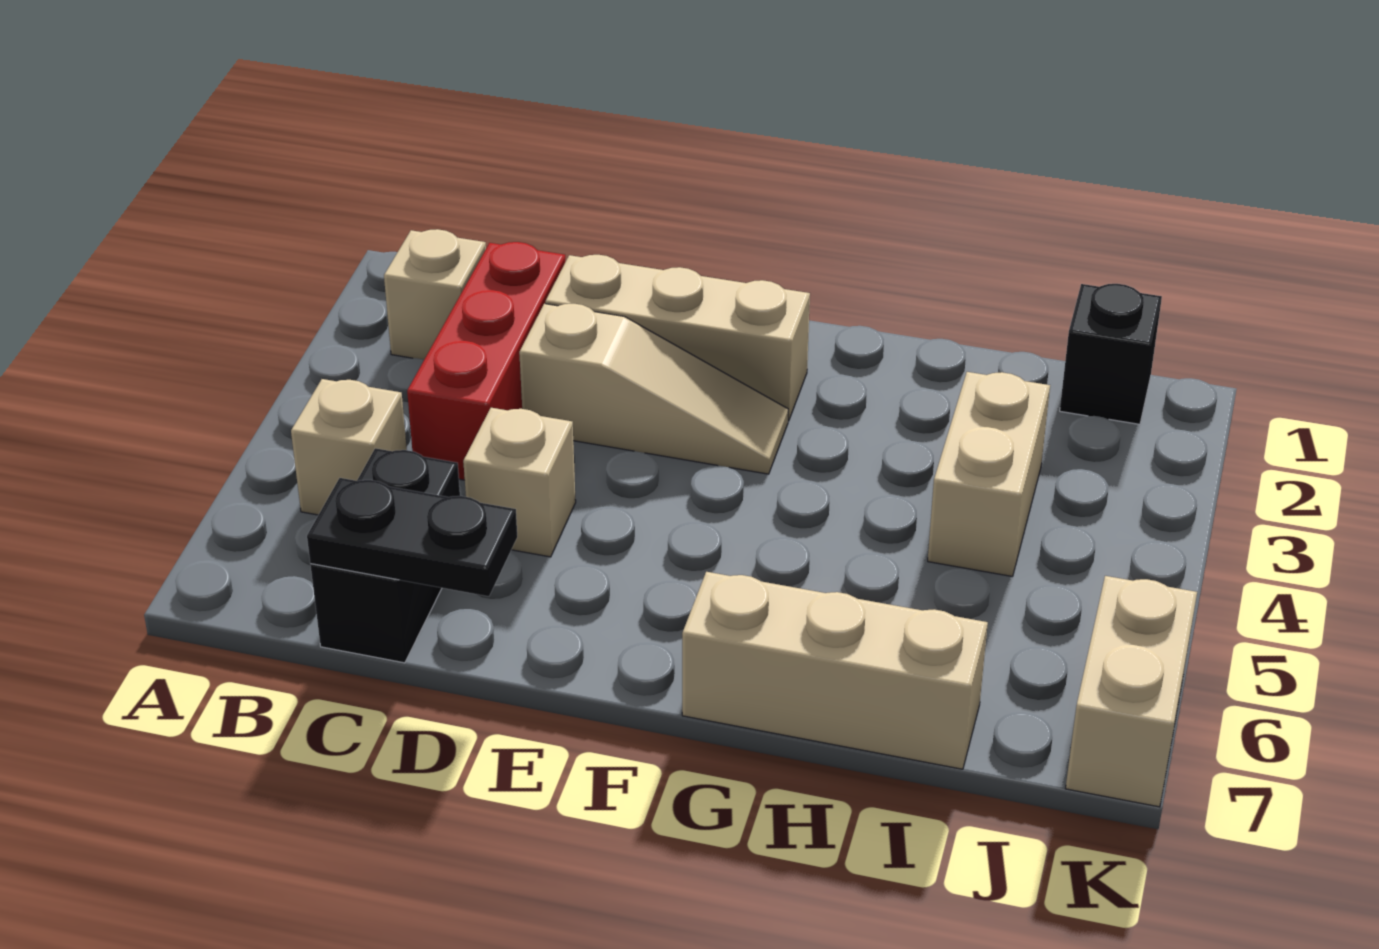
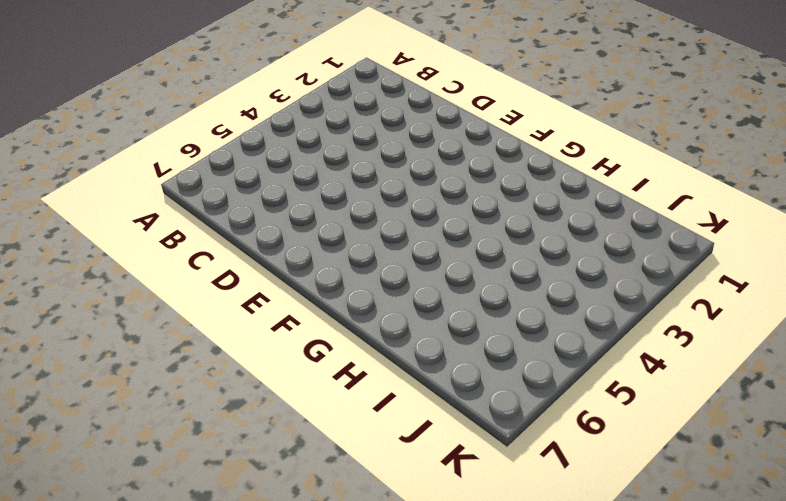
none -> tan brick B2 level 1
none -> tan brick B5 level 1
none -> red brick C2:C4 level 1

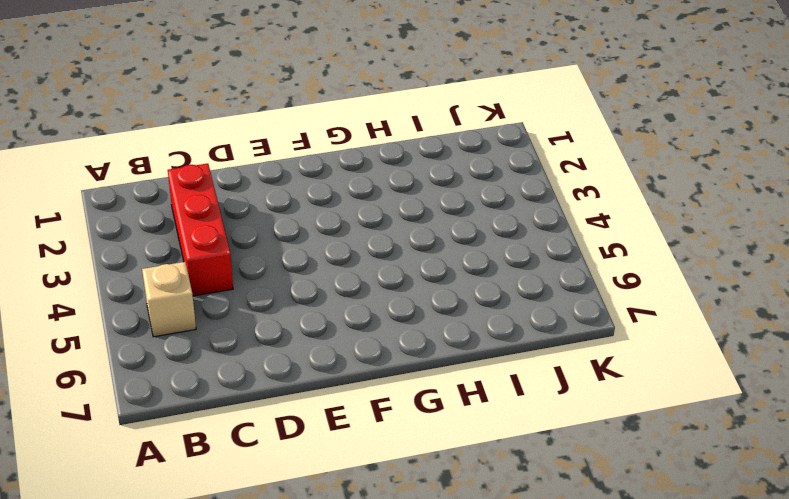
none -> tan brick B2 level 1
none -> black brick C6:C7 level 1
none -> tan brick D2:F2 level 1

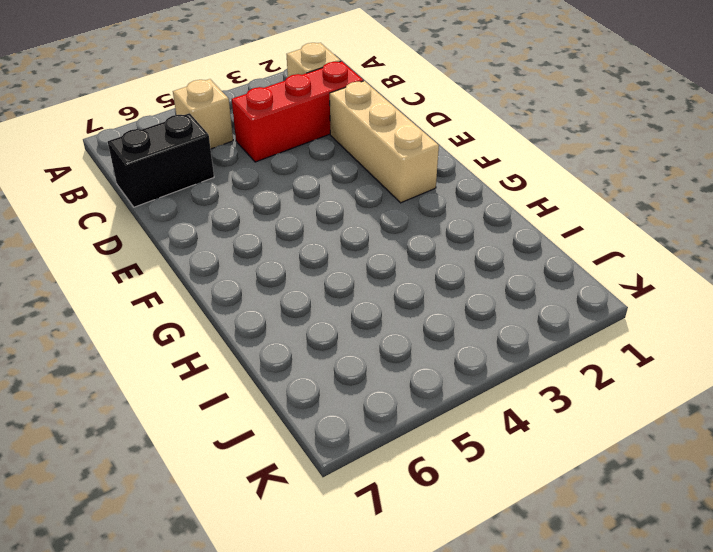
none -> tan slope D3:F3 level 1 top D
none -> tan brick D5 level 1
none -> tan brick G7:I7 level 1

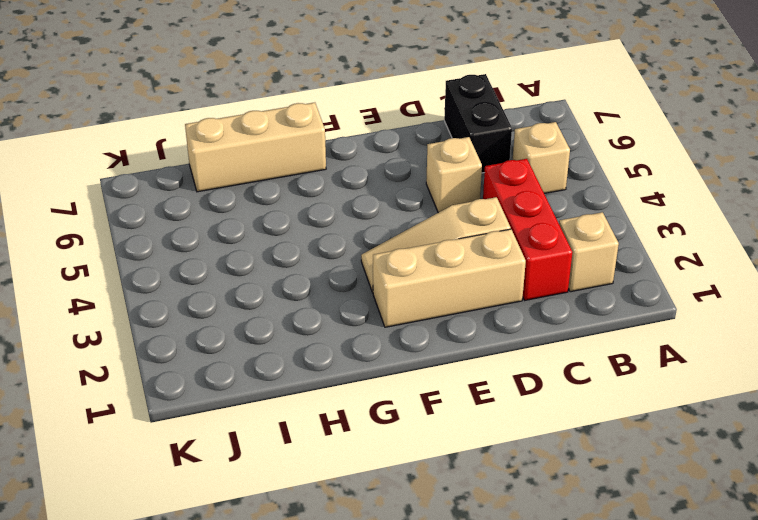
none -> tan brick I3:I4 level 1
none -> black brick J1 level 1
none -> tan brick K6:K7 level 1

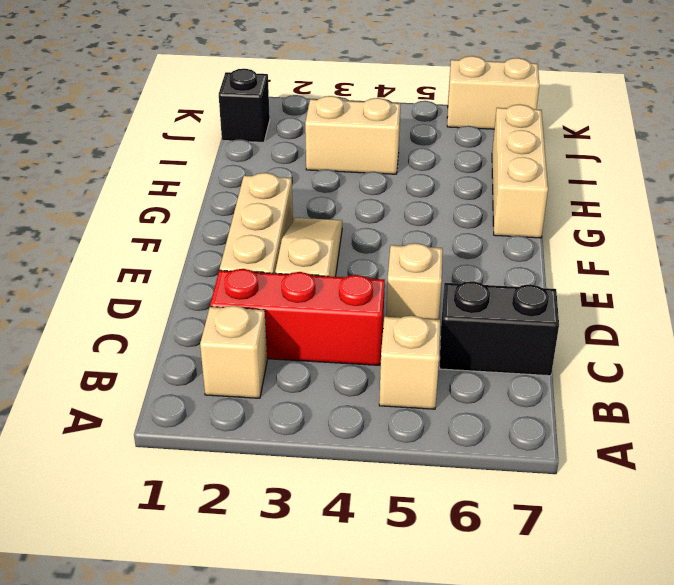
none -> black plate C7:D7 level 2

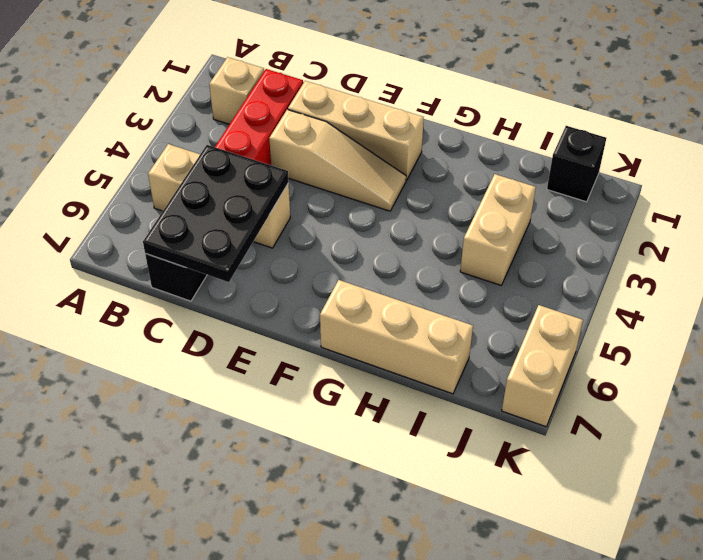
black plate C5:D7 level 2 -> black plate C7:D7 level 2

